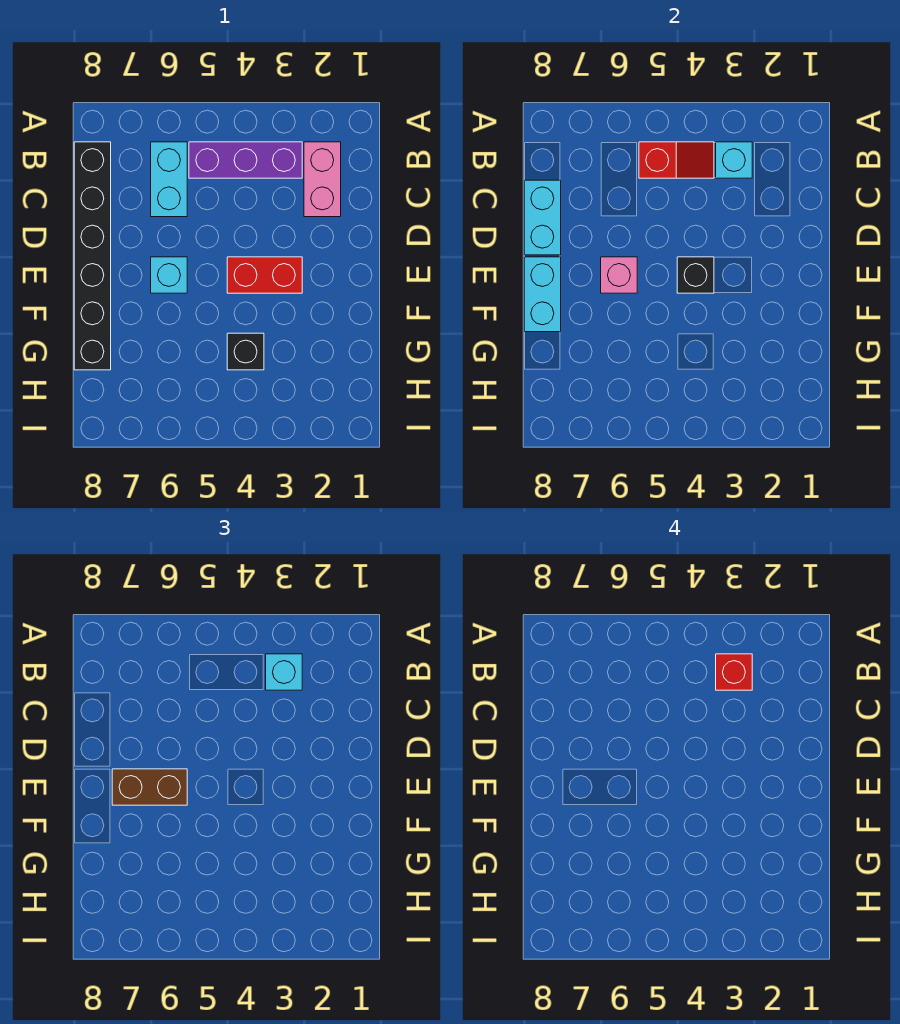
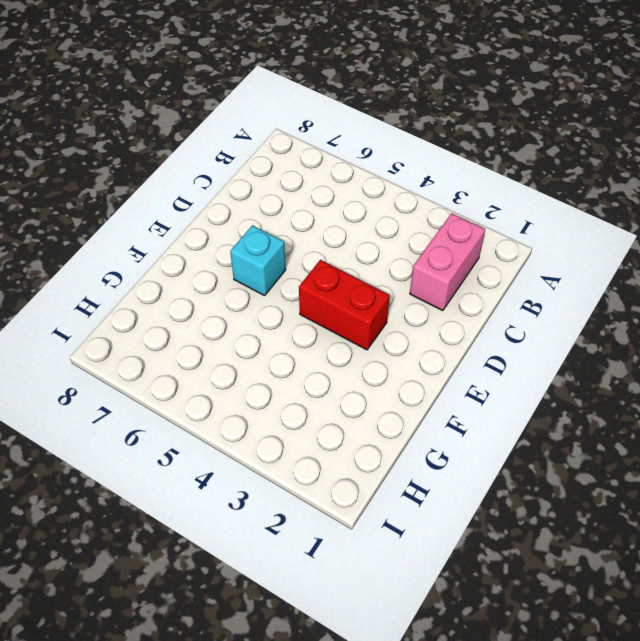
none -> purple brick B3:B5 level 1
none -> cyan brick B6:C6 level 1
none -> black brick B8:G8 level 1

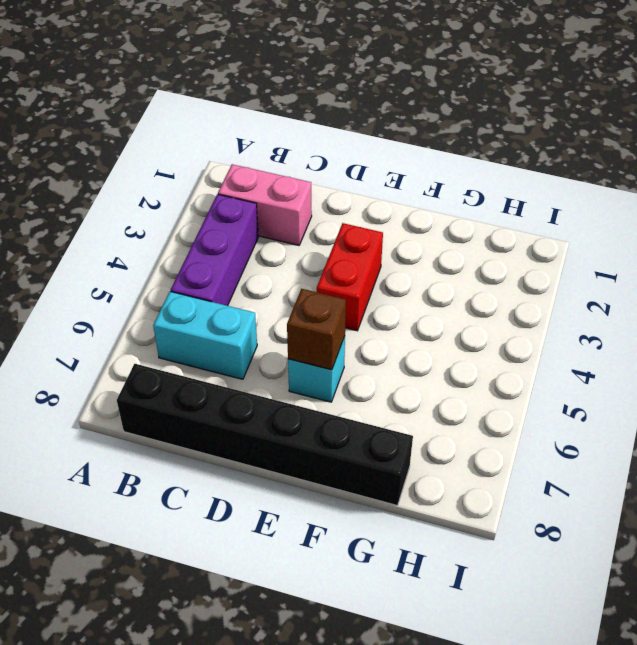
brown brick E6 level 2 -> pink brick E6 level 2
none -> black brick G4 level 1
none -> cyan brick B3 level 2
none -> red slope B4:B5 level 2 top 5

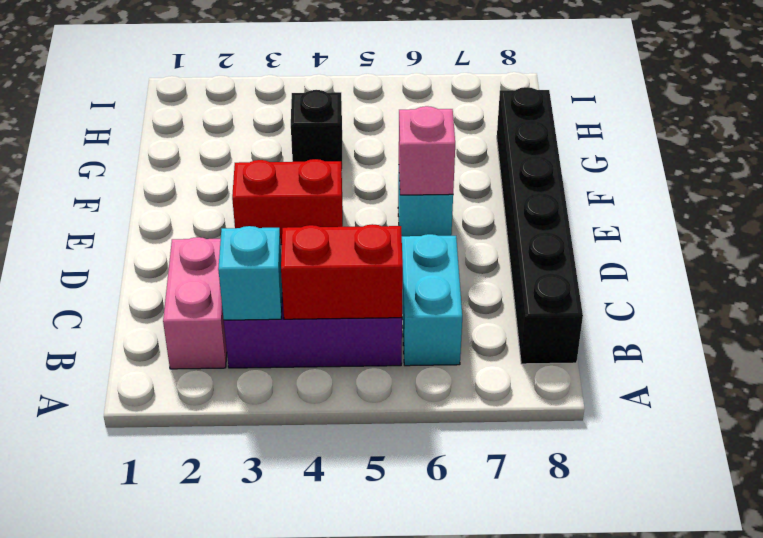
red brick B4:B5 level 2 -> red slope B4:B5 level 2 top 5
none -> cyan brick C8:D8 level 2
none -> black brick E4 level 2
none -> cyan brick E8:F8 level 2

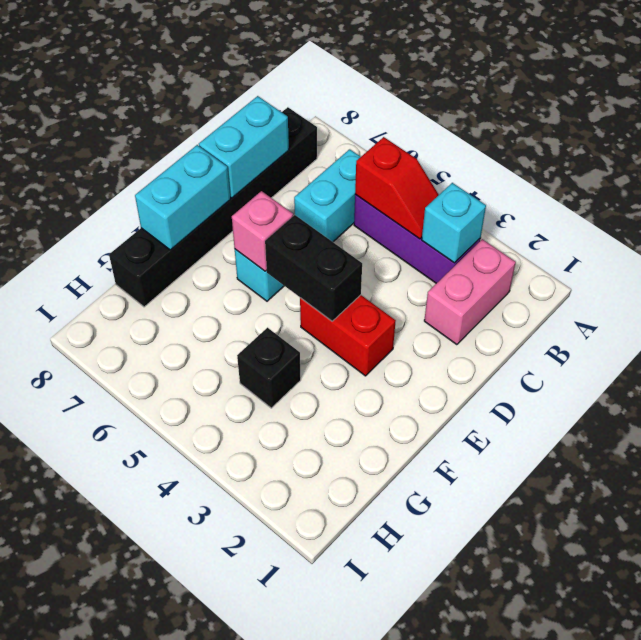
black brick E4:E5 level 2 -> black brick E4 level 2
none -> cyan brick B3 level 3
none -> brown brick E6:E7 level 3
none -> red brick B3 level 4

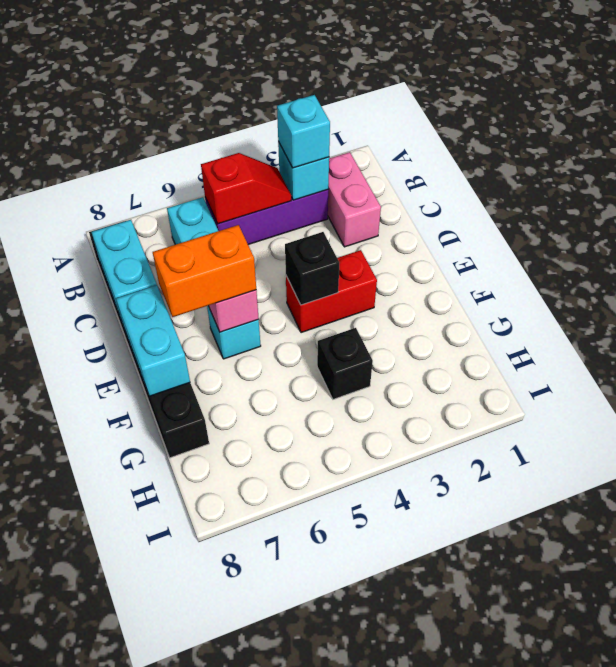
orange brick E6:E7 level 3 -> brown brick E6:E7 level 3
none -> red brick B3 level 4

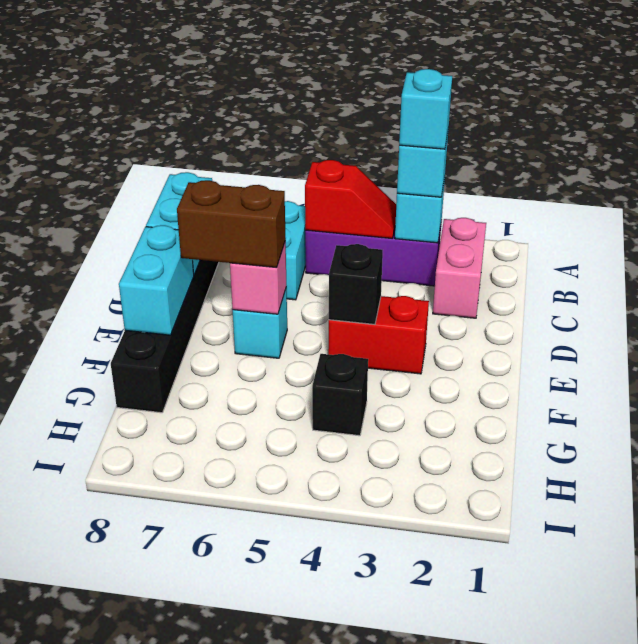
cyan brick B3 level 4 -> red brick B3 level 4

